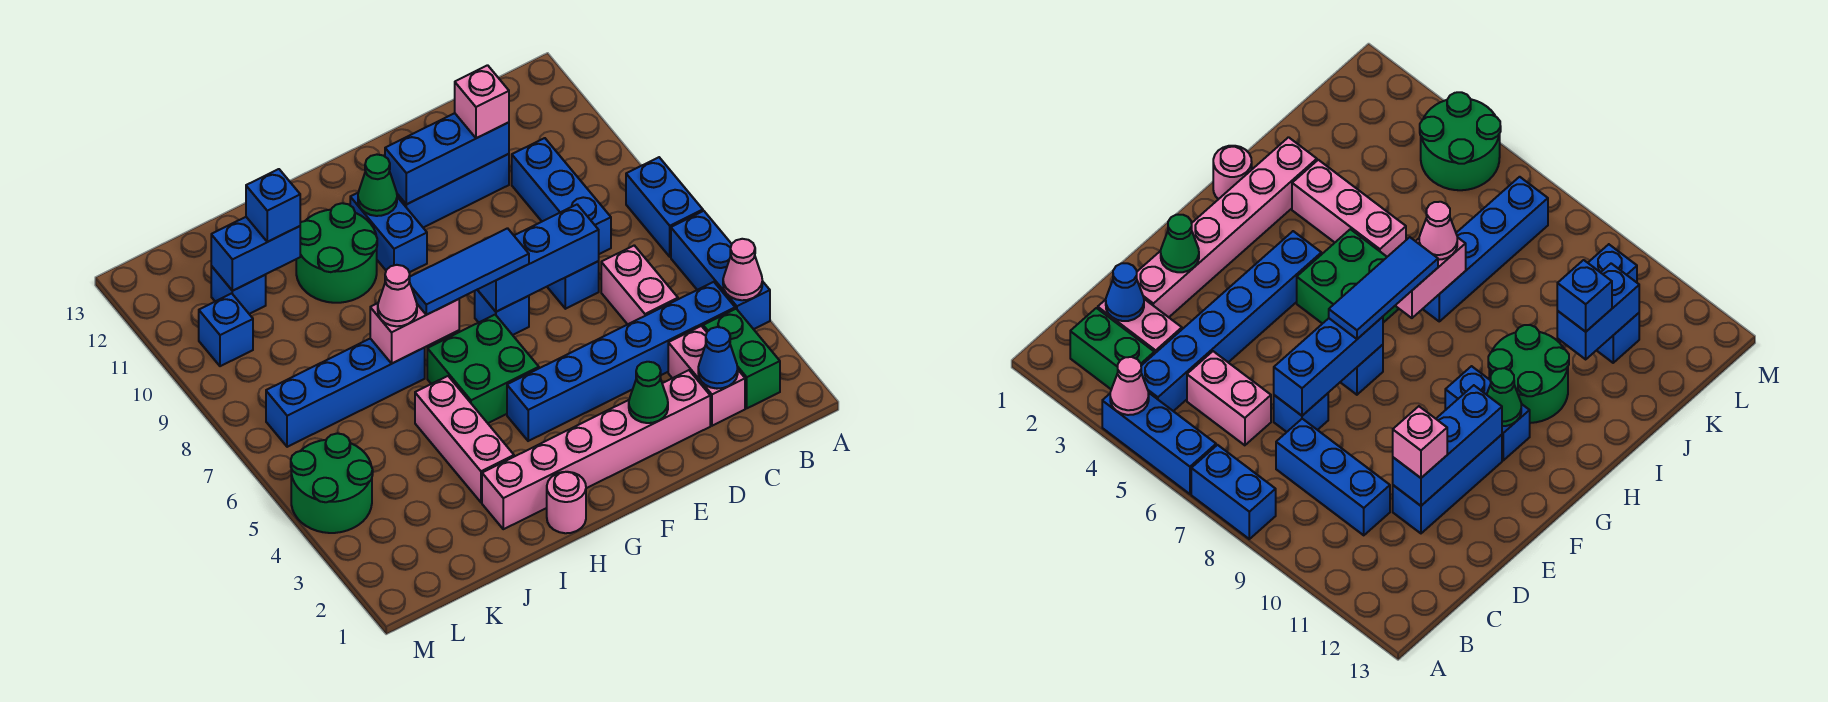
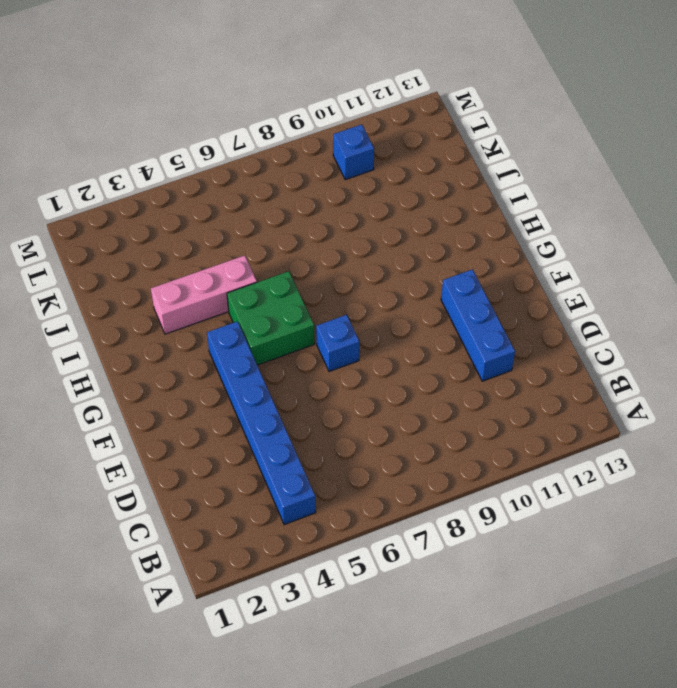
none -> blue brick A4:A6 level 1
none -> blue brick A7:A8 level 1
none -> green brick B2:B3 level 1
none -> pink brick C2:C3 level 1

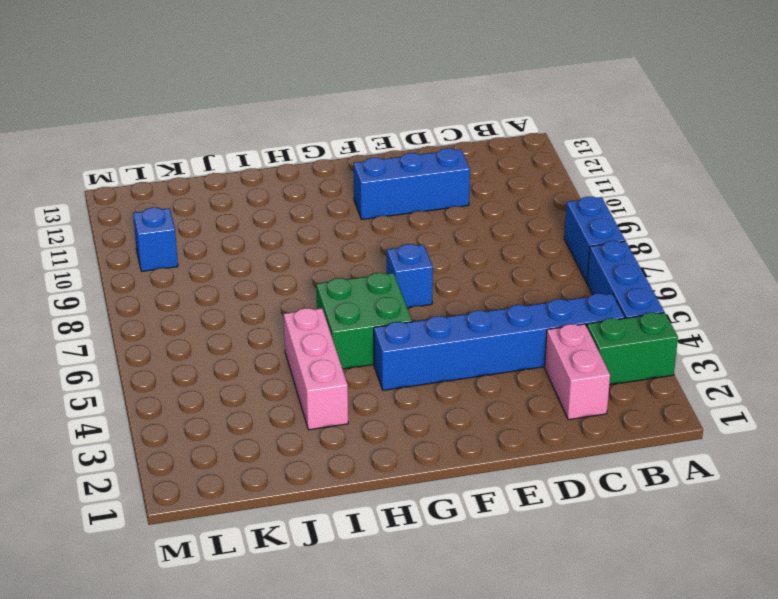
green brick A3:B3 level 1 -> green brick B2:B3 level 1
none -> pink brick C5:C6 level 1
none -> blue brick C8:C10 level 1
none -> pink brick D2:I2 level 1
none -> blue brick D7 level 1

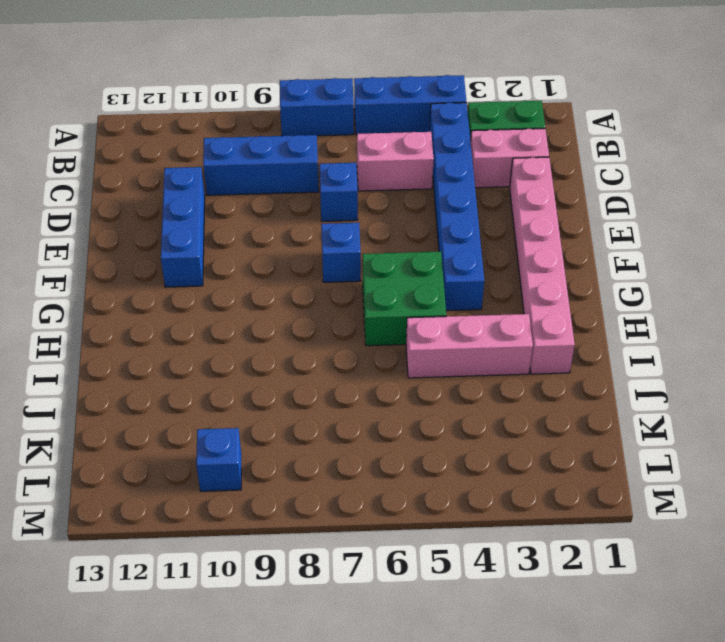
none -> blue brick G10:G11 level 1
none -> pink round brick H1 level 1
none -> green round brick H10:I11 level 1
none -> blue brick I7:L7 level 1

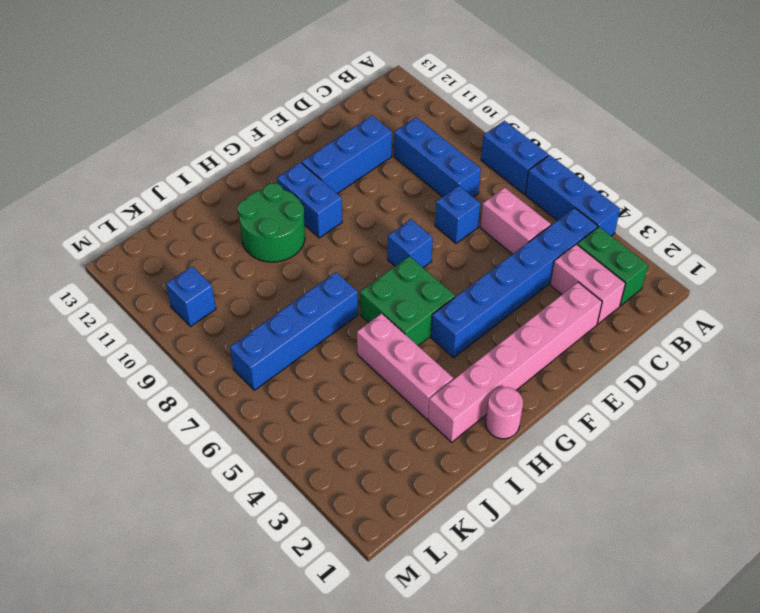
none -> blue brick K11 level 1
none -> green round brick L4:M5 level 1
none -> pink cone A4 level 2
none -> blue cone C2 level 2

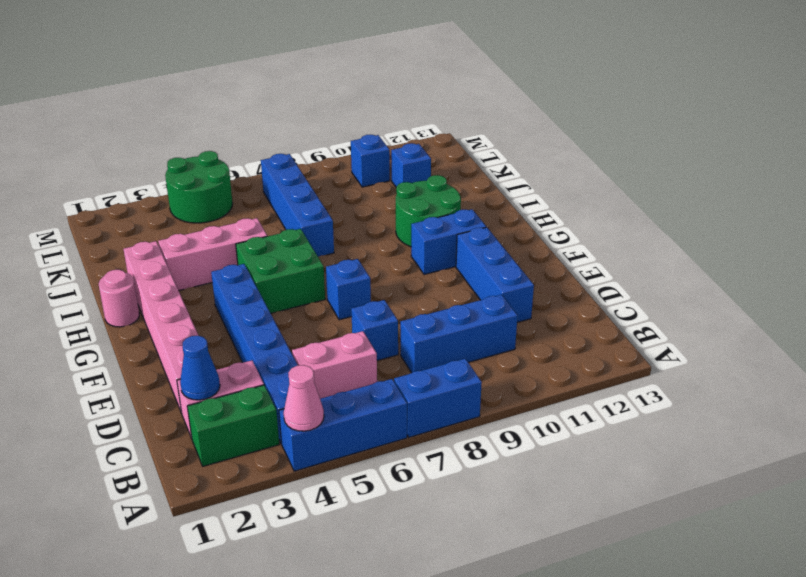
none -> blue brick D7:F7 level 2
none -> blue brick D11:F11 level 2
none -> green cone E2 level 2
none -> green cone G11 level 2

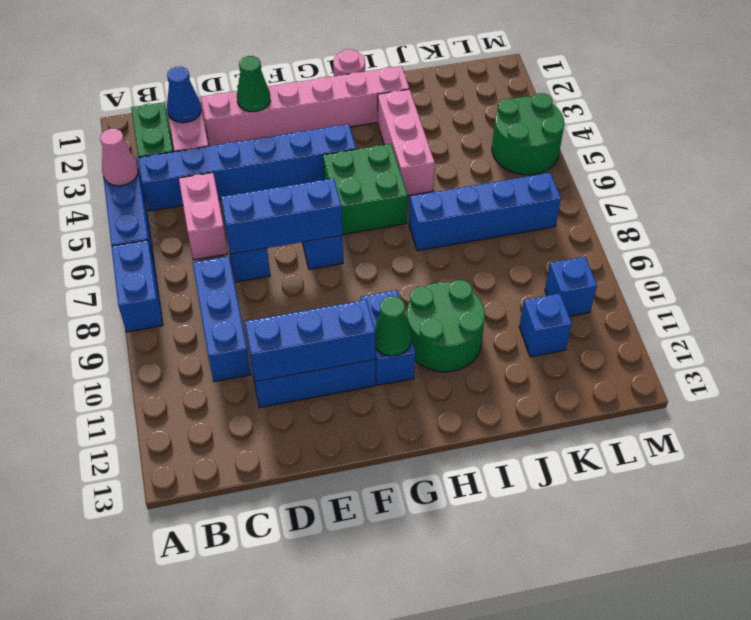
none -> pink brick H7:I7 level 2
none -> blue brick J11:K11 level 2
none -> pink brick D11 level 3
none -> blue tile F7:H7 level 3

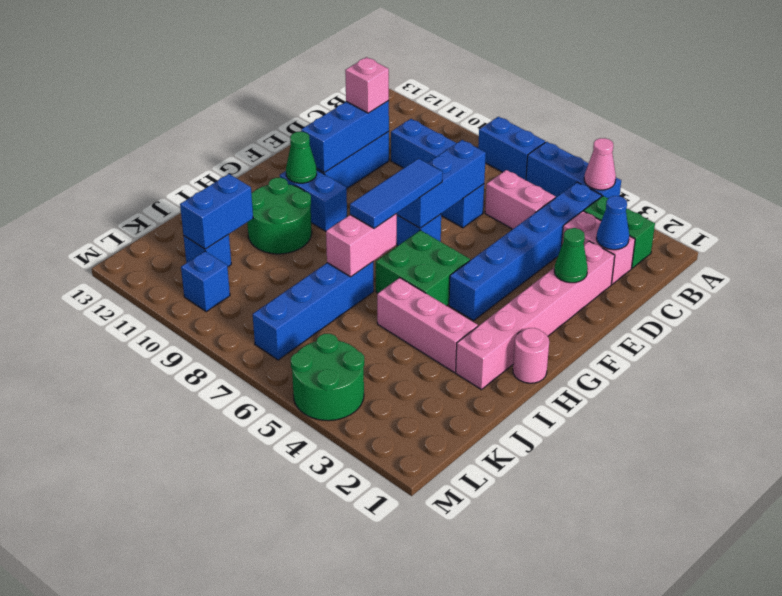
none -> pink cone I7 level 3
none -> blue brick J11 level 3

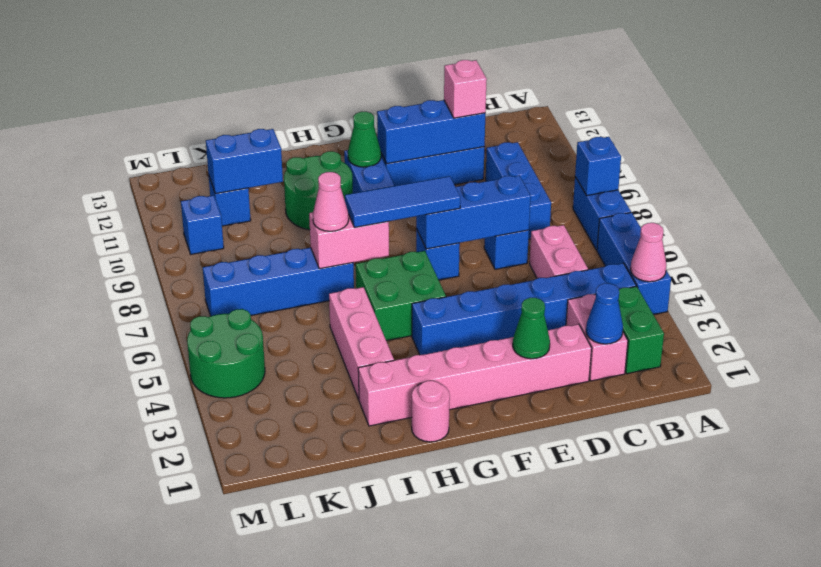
blue brick A8 level 2 -> blue brick J11 level 3

